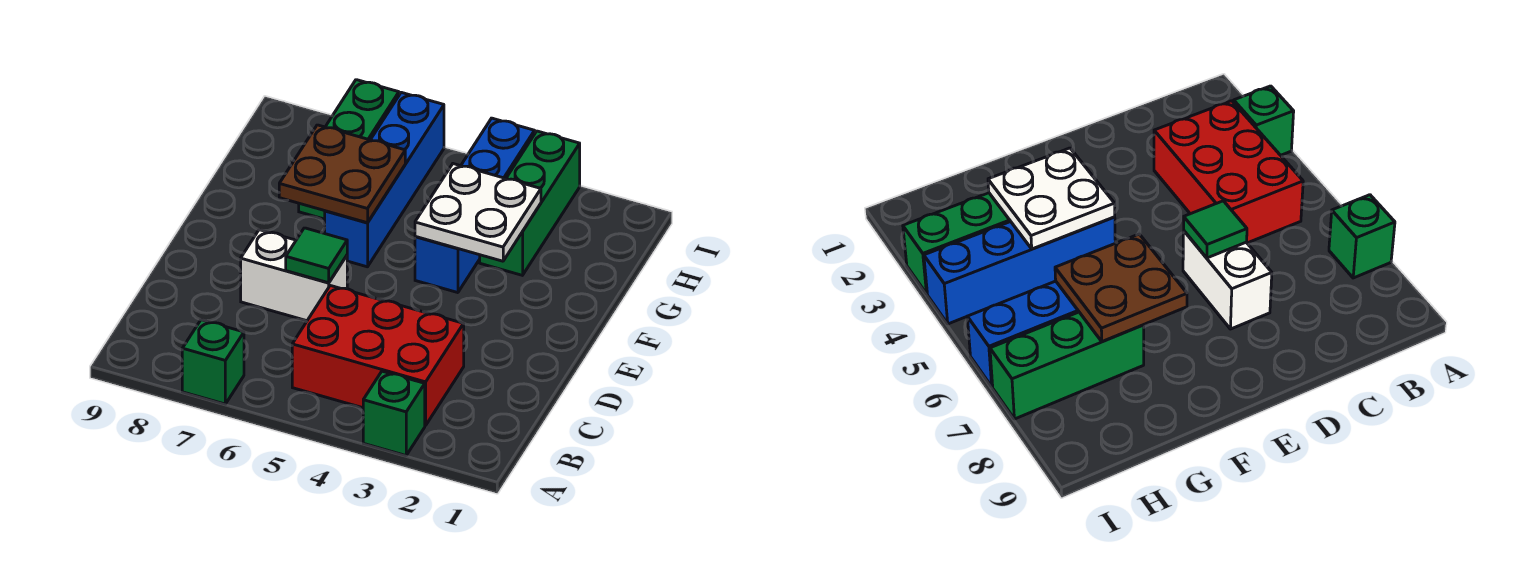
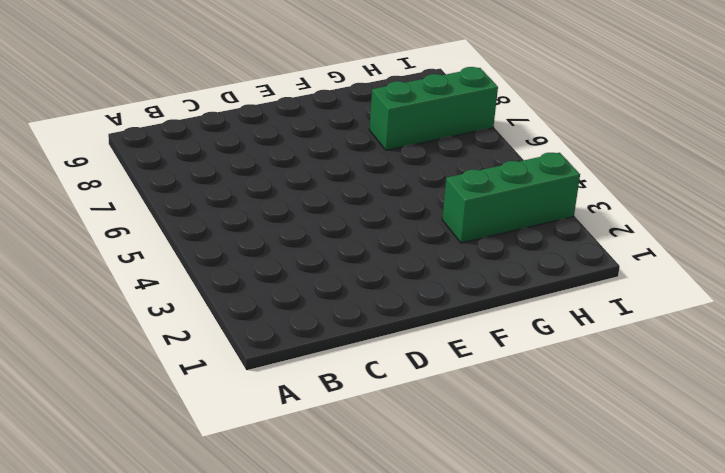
none -> green brick A3 level 1
none -> green brick A7 level 1

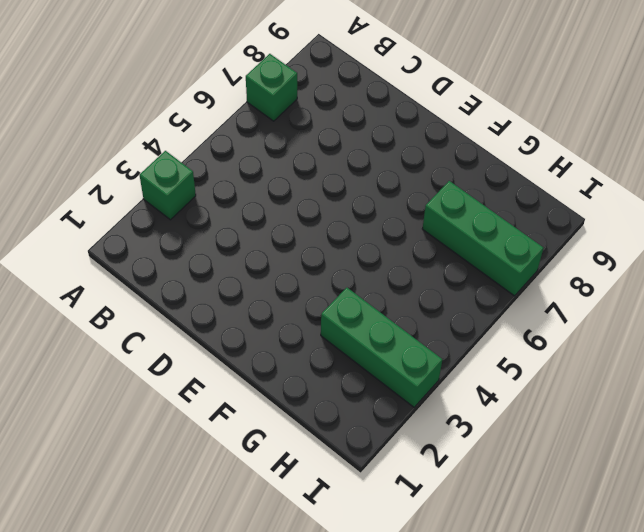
none -> red brick B3:C5 level 1
none -> white brick D6:D7 level 1

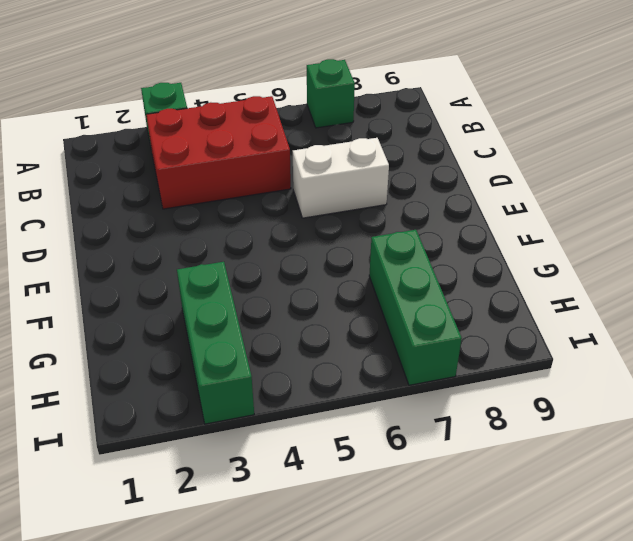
none -> blue brick F4:I4 level 1
none -> blue brick F6:I6 level 1

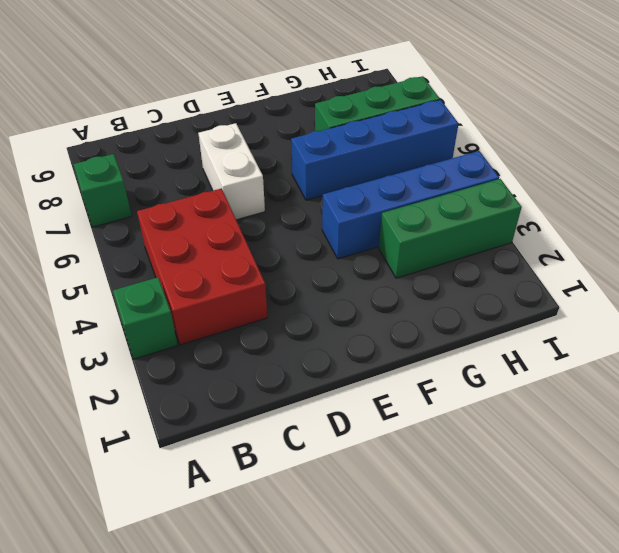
none -> green tile D6 level 2
none -> white plate F3:G4 level 2

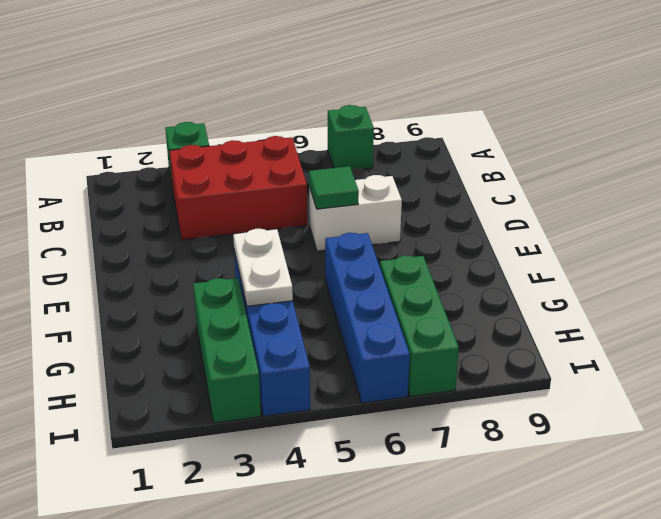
white plate F4:G4 level 2 -> white plate F3:G4 level 2
none -> brown plate F6:G7 level 2

